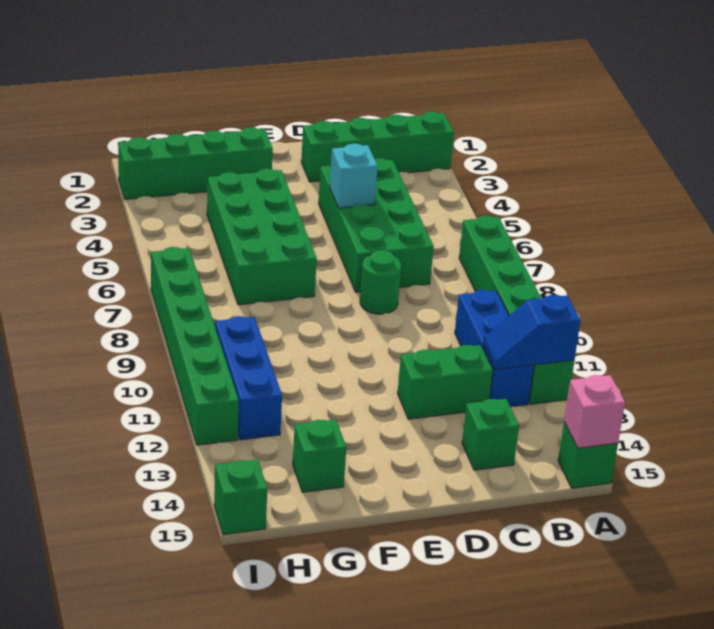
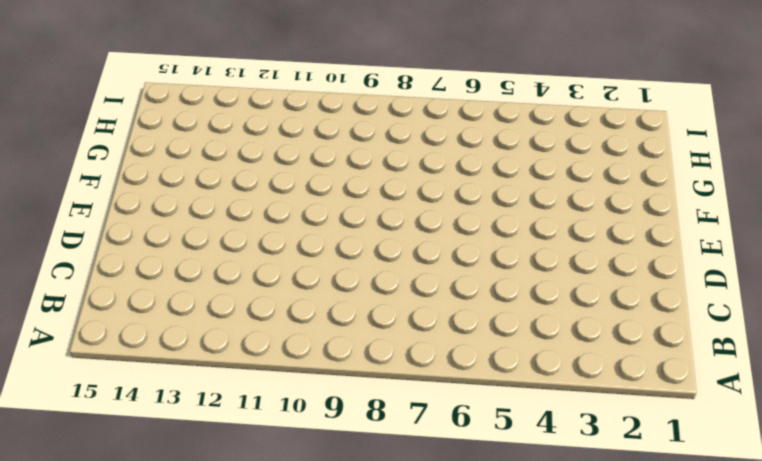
none -> green brick A2:D2 level 1
none -> green brick A7:A12 level 1
none -> green brick A15 level 1

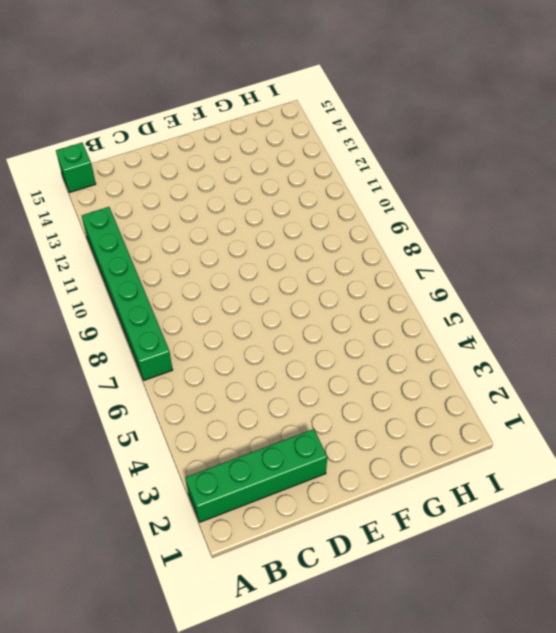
none -> blue brick B10:B12 level 1
none -> green brick C4:D7 level 1
none -> green brick C12:D12 level 1

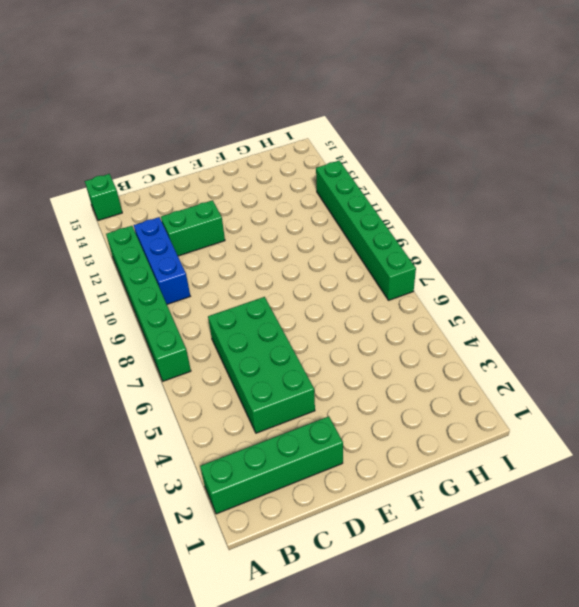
none -> green brick C14 level 1
none -> green round brick D8 level 1
none -> green brick F2:I2 level 1

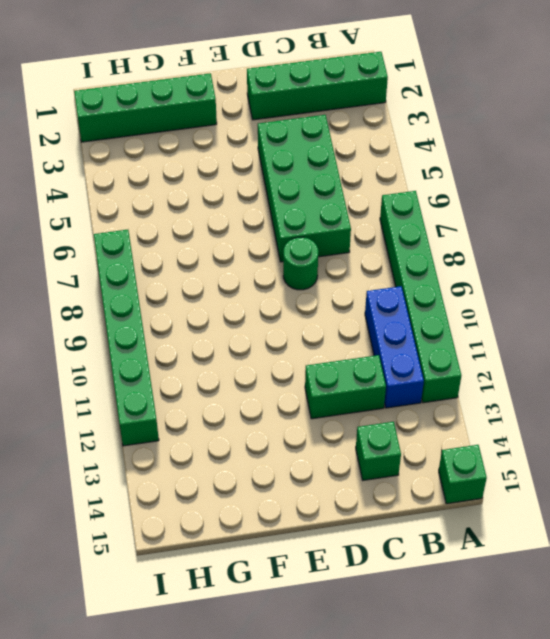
none -> green brick F4:G7 level 1
none -> green brick G14 level 1
none -> blue brick H10:H12 level 1

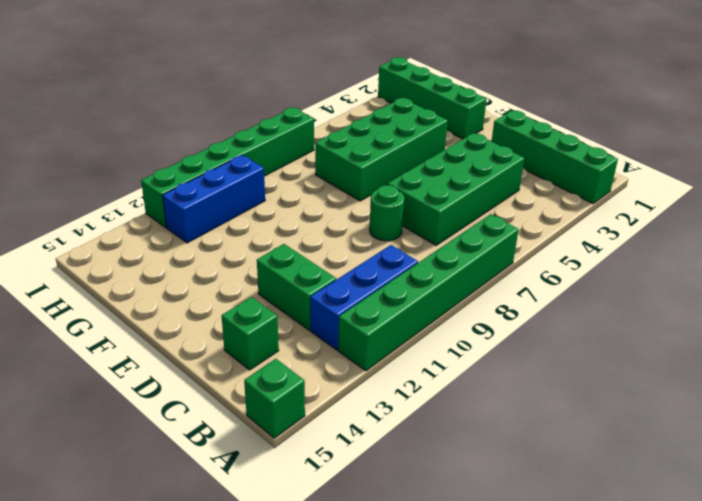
none -> green brick G14 level 1
none -> green brick I15 level 1
none -> blue slope A12:B12 level 2 top A

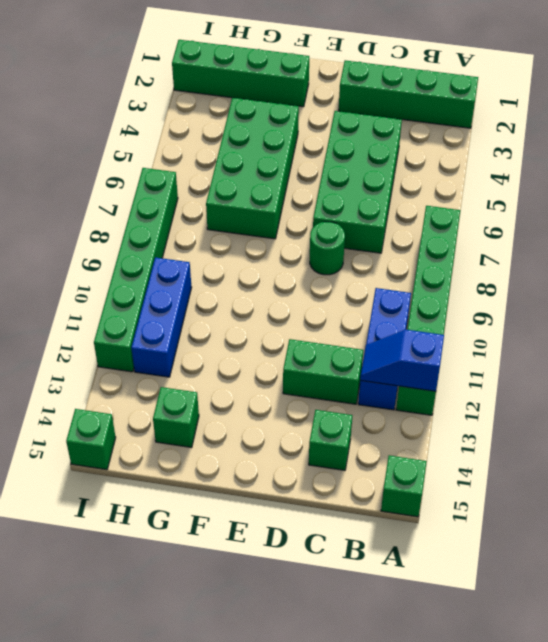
none -> pink brick A15 level 2
none -> cyan brick D5 level 2

